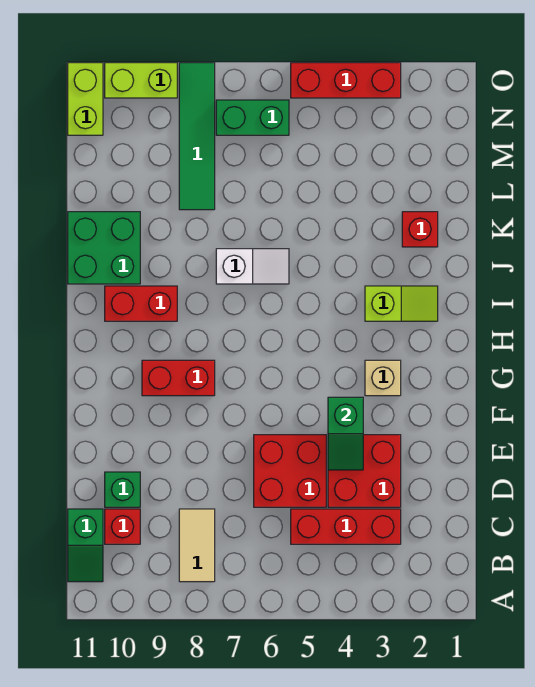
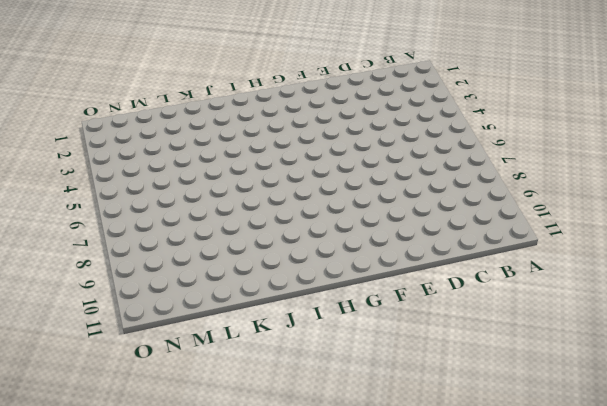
none -> tan tile B8:C8 level 1
none -> green slope B11:C11 level 1 top C
none -> red brick C3:C5 level 1

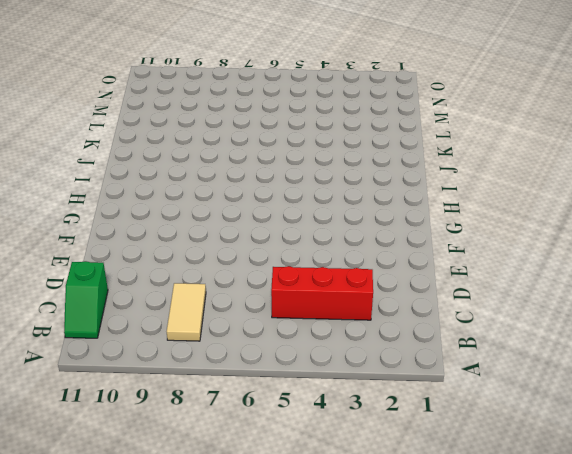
none -> red brick C10 level 1
none -> red brick D3:E4 level 1
none -> red brick D5:E6 level 1

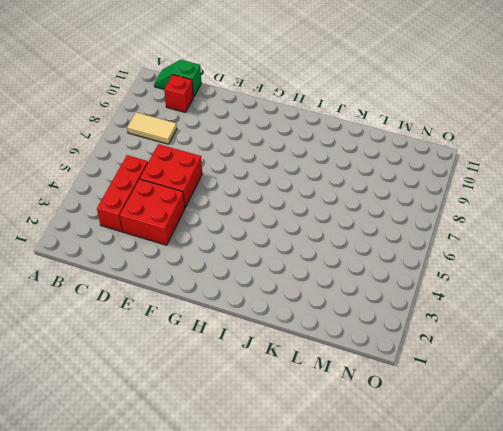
none -> green brick D10 level 1
none -> tan brick G3 level 1
none -> red brick G8:G9 level 1

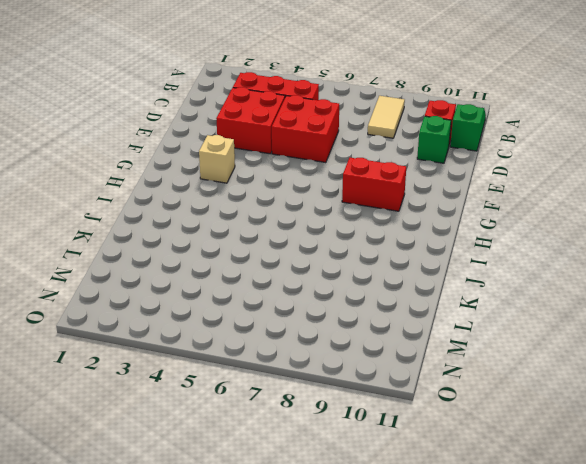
none -> lime slope I2:I3 level 1 top 3
none -> red brick I9:I10 level 1
none -> white slope J6:J7 level 1 top 7

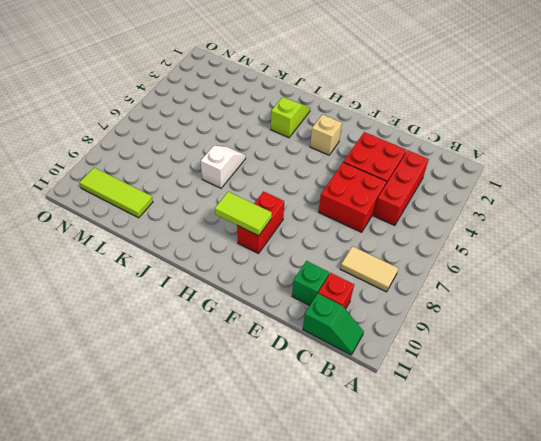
lime tile G9:H9 level 2 -> none
lime tile L10:N10 level 1 -> none
none -> red brick I9:I10 level 1
none -> green brick J10:K11 level 1
none -> red brick K2 level 1

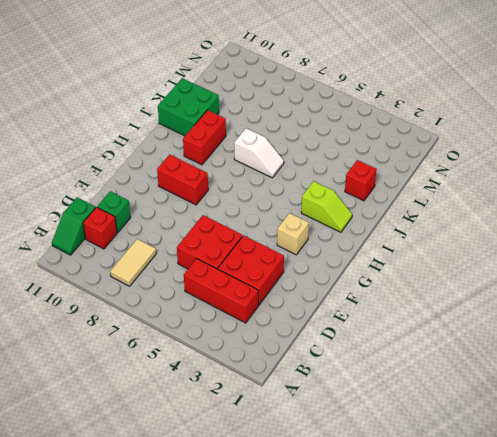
red brick I9:J9 level 1 -> red brick I9:I10 level 1
none -> green tile L8:O8 level 1
none -> green brick N6:N7 level 1
none -> lime brick N11:O11 level 1

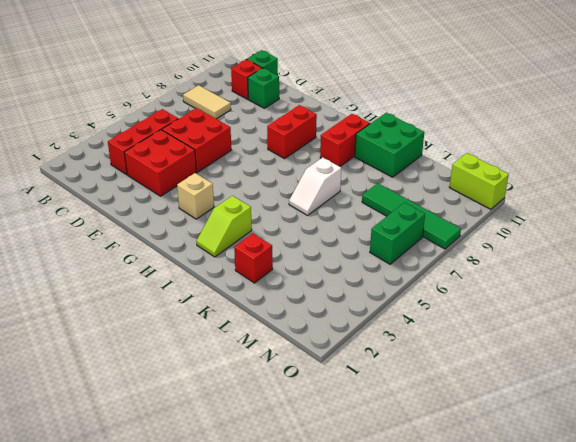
none -> red brick O3:O5 level 1
none -> lime brick O9:O10 level 1
none -> green slope E4:F4 level 2 top F

